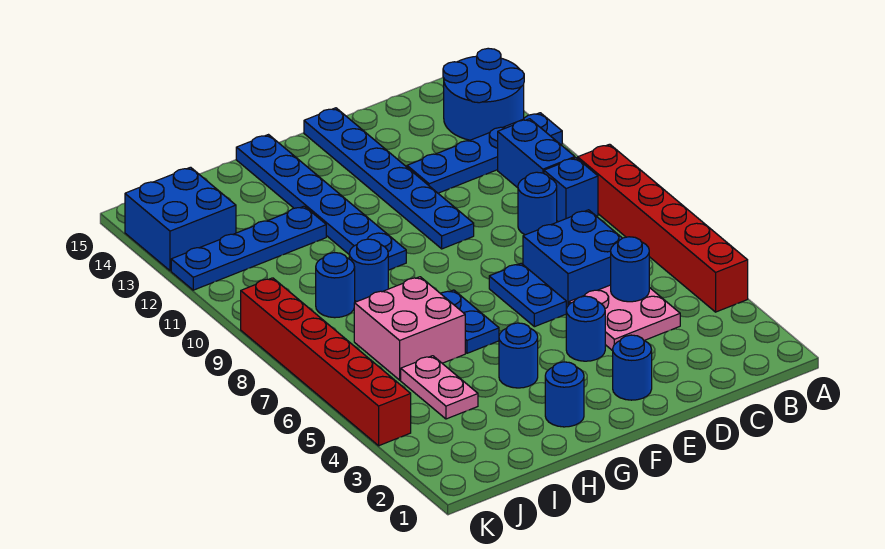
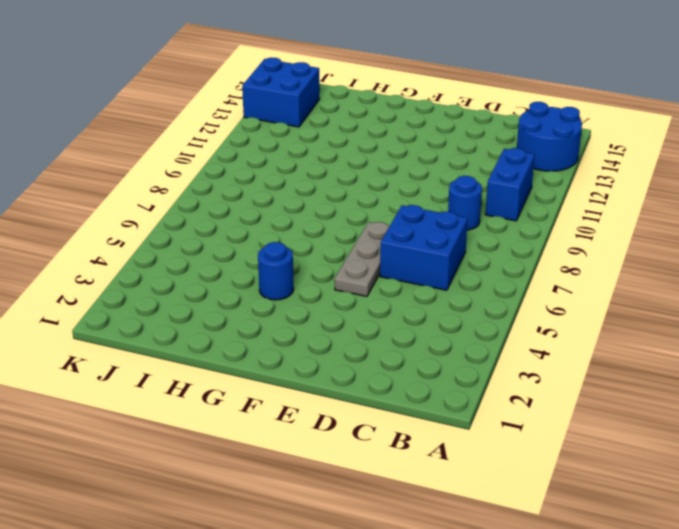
grey plate E5:E7 level 1 -> blue plate E6:E7 level 1
none -> red brick A4:A9 level 1
none -> blue plate A12:D12 level 1
none -> blue brick B9 level 1

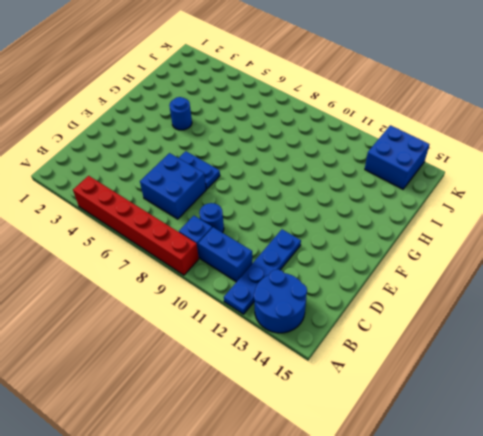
none -> pink plate C4:D5 level 1
none -> blue round brick E2 level 1
none -> blue round brick E4 level 1

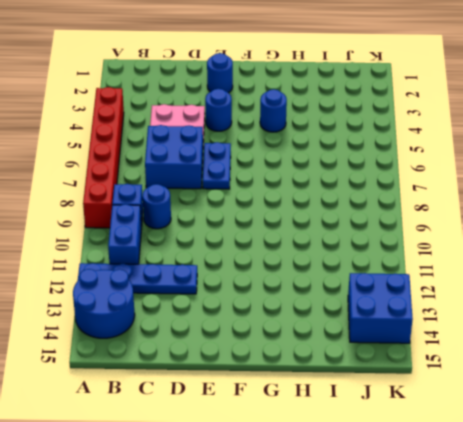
none -> blue plate E10:E15 level 1
none -> blue round brick G2 level 1
none -> blue plate G6:G7 level 1

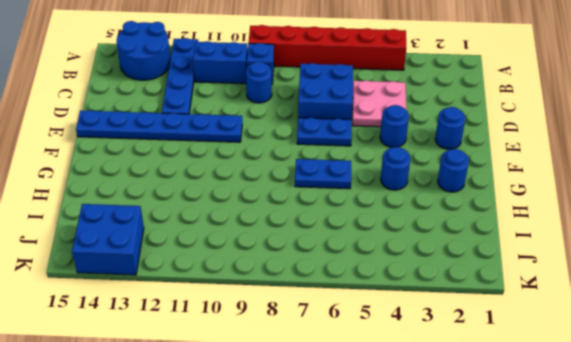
none -> blue plate G10:G15 level 1
none -> pink brick H6:I7 level 1
none -> blue round brick H9 level 1

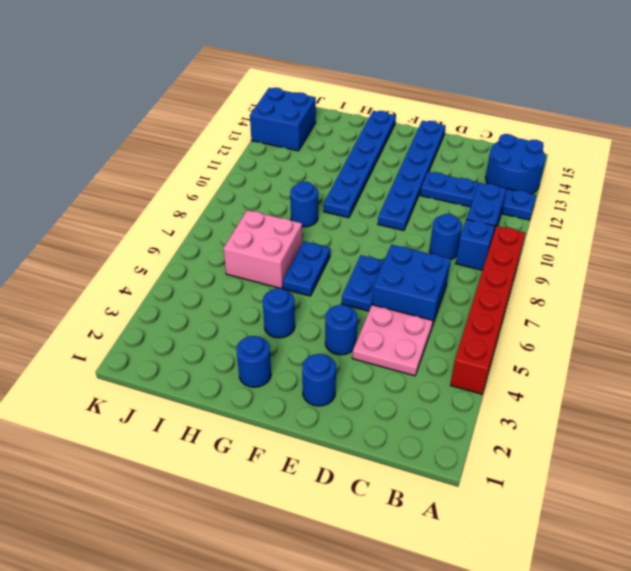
none -> blue plate H12:K12 level 1
none -> pink plate I4:I5 level 1
none -> blue round brick I9 level 1

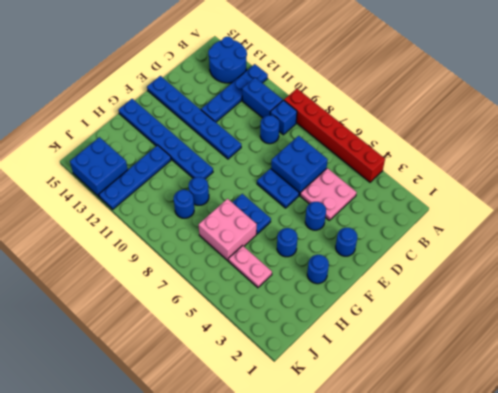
none -> red brick K4:K9 level 1
none -> blue round brick C5 level 2

